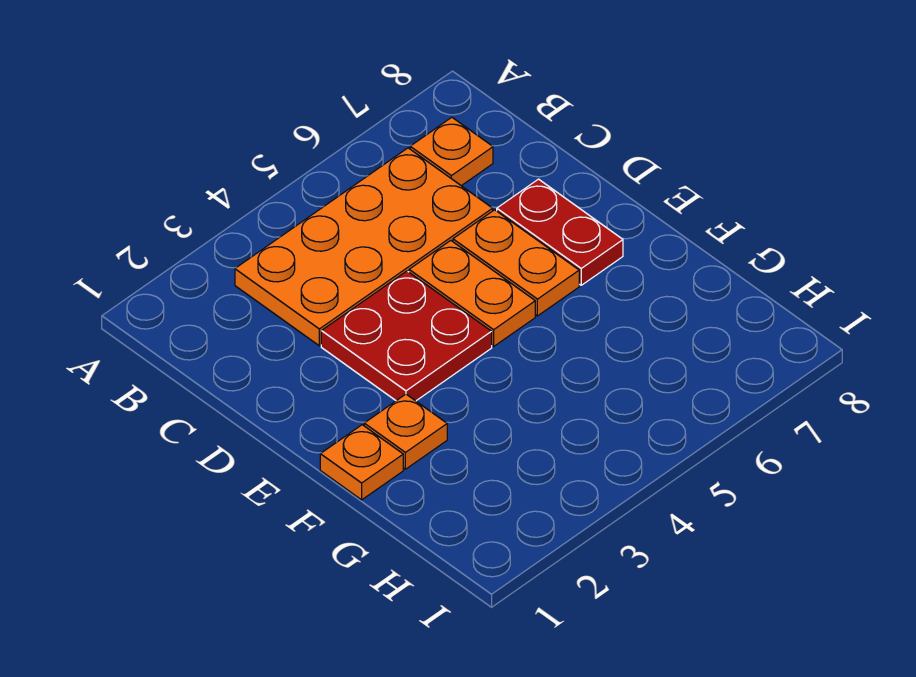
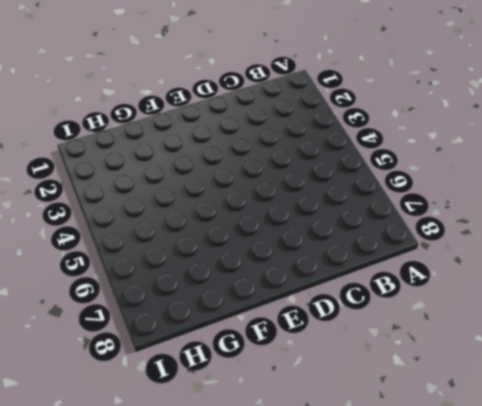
none -> orange plate B3:C6 level 1
none -> orange plate B7 level 1

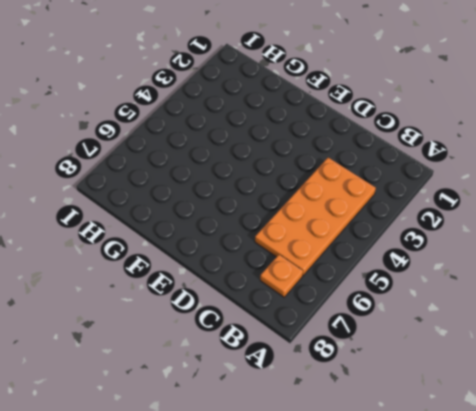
none -> red plate D3:E4 level 1
none -> orange plate D5:E5 level 1

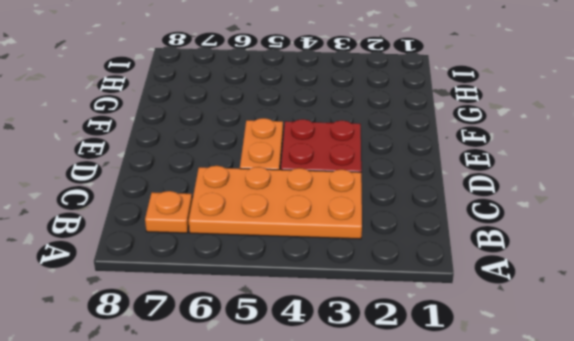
none -> orange plate D6:E6 level 1
none -> red plate D7:E7 level 1

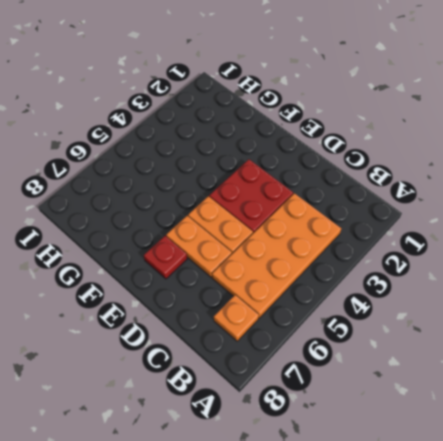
red plate E7 level 1 -> red plate D7:E7 level 1
none -> orange plate F1 level 1
none -> orange plate F2 level 1

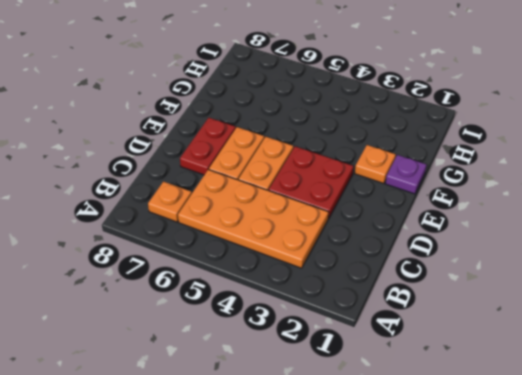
purple plate F1 level 1 -> orange plate F1 level 1

